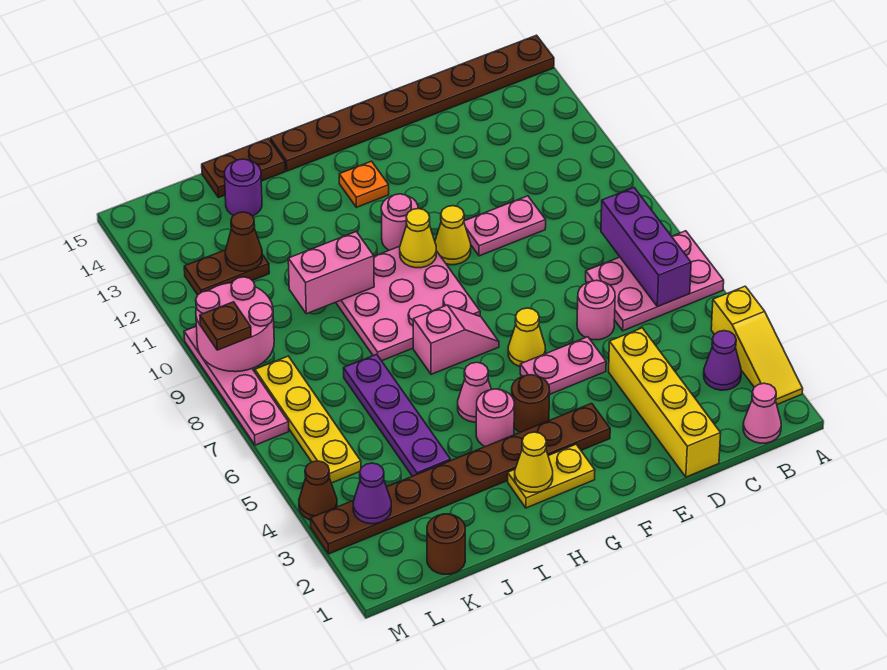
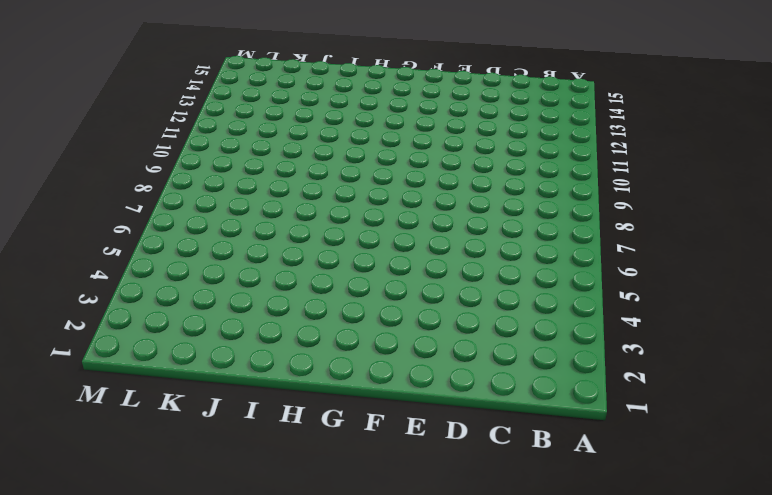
none -> yellow slope A2:A4 level 1 top 4
none -> pink plate A6:C7 level 1
none -> brown plate A15:H15 level 1
none -> pink cone B1 level 1

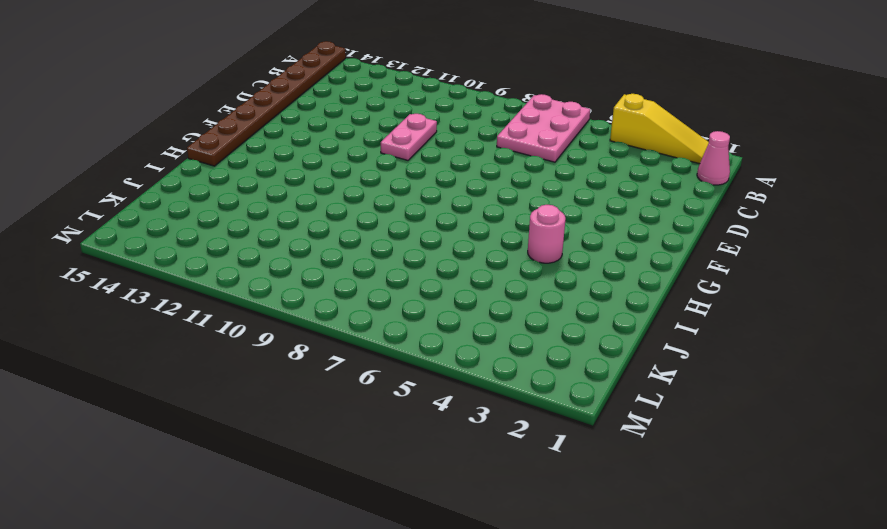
none -> purple cone B3 level 1
none -> yellow brick D1:D4 level 1
none -> pink round brick D6 level 1
none -> pink plate E5:F5 level 1

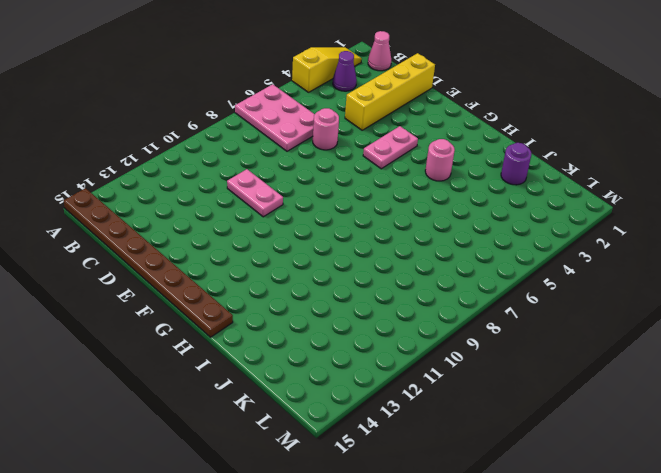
pink plate F4:F5 level 1 -> pink plate E5:F5 level 1
purple round brick J2 level 1 -> purple round brick J14 level 1
none -> brown plate F3:M3 level 1
none -> yellow cone F6 level 1
none -> yellow cone F10 level 1
none -> yellow plate G2:H2 level 1

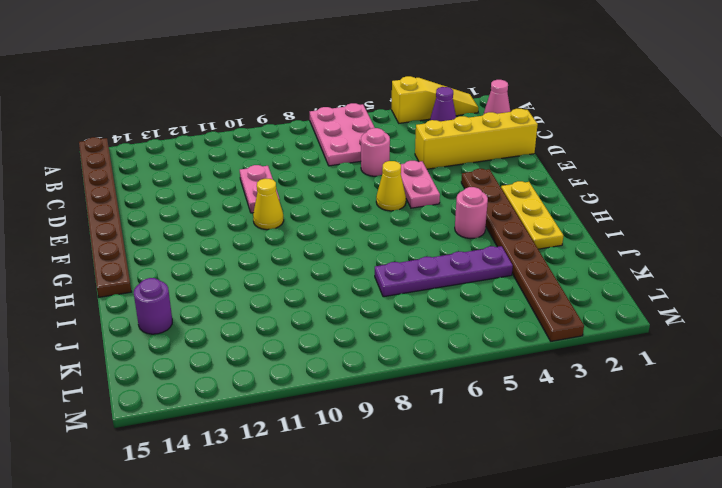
yellow plate G2:I2 level 1 -> yellow plate G2:H2 level 1
none -> brown round brick G4 level 1
none -> pink slope G7:H7 level 1 top H
none -> pink plate G8:I10 level 1
none -> pink round brick G11 level 1

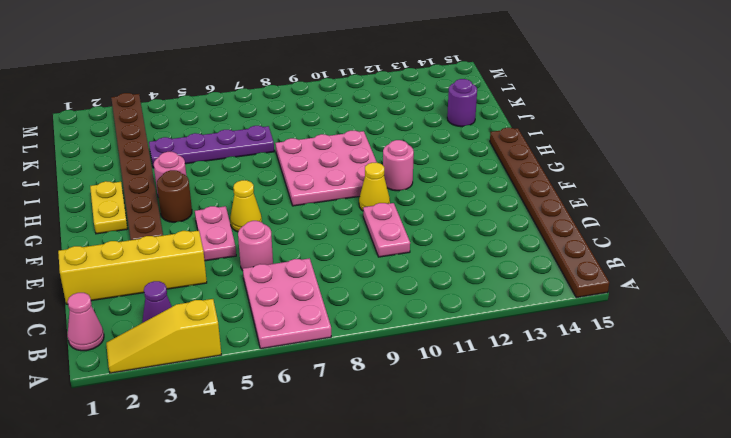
none -> pink slope G7:H7 level 1 top H
none -> orange plate G13 level 1
none -> pink cone H5 level 1
none -> brown plate I15:J15 level 1

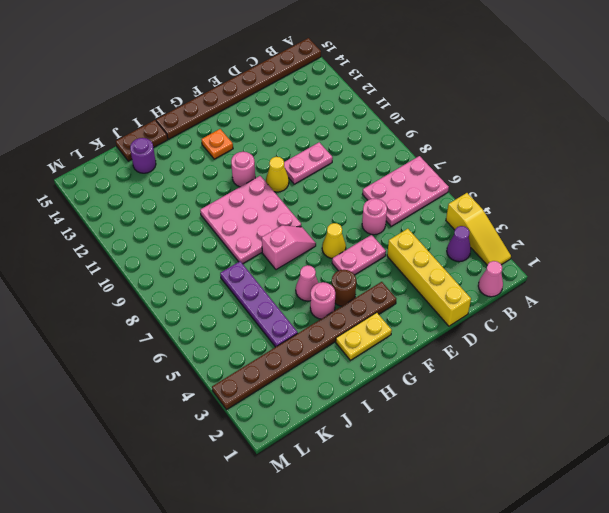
none -> brown round brick K1 level 1
none -> brown plate K12:L12 level 1
none -> yellow plate L5:L8 level 1
none -> brown cone M4 level 1

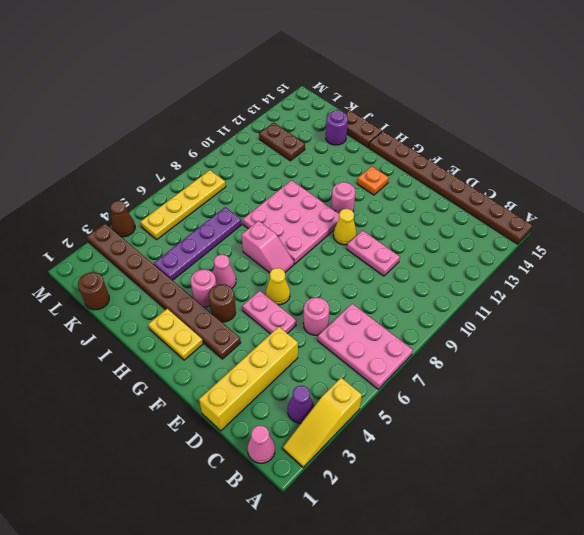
none -> pink plate M7:M10 level 1
none -> purple brick B6:B8 level 2
none -> yellow cone G10 level 2
none -> yellow cone H2 level 2

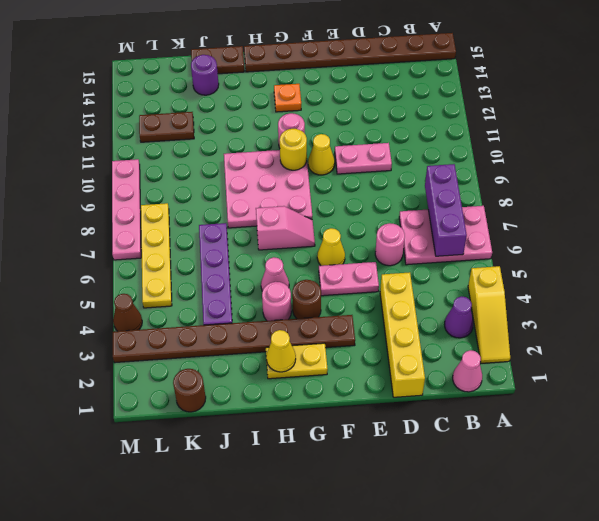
yellow round brick G10 level 2 -> yellow cone G10 level 2
none -> pink brick I10:J10 level 2
none -> brown cone K12 level 2
none -> purple cone L3 level 2
none -> pink round brick L9:M10 level 2

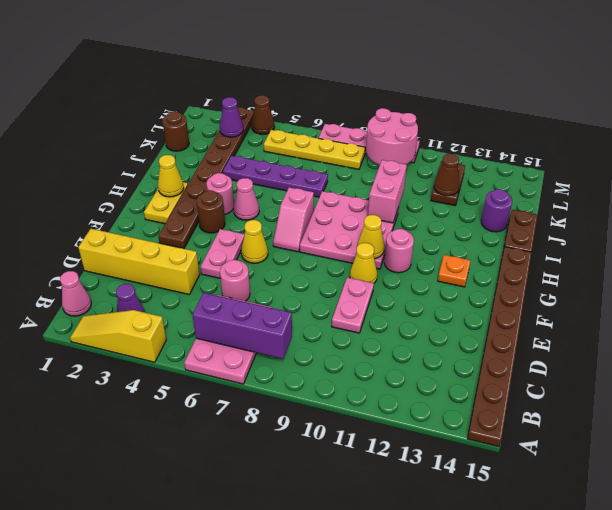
none -> brown plate M9 level 3

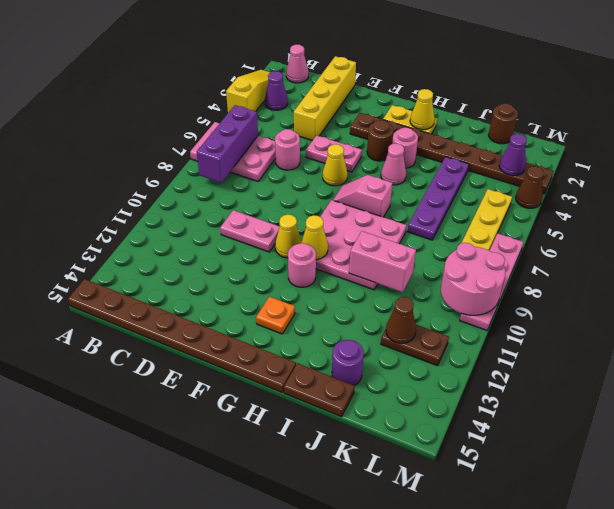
none -> brown plate M9 level 3

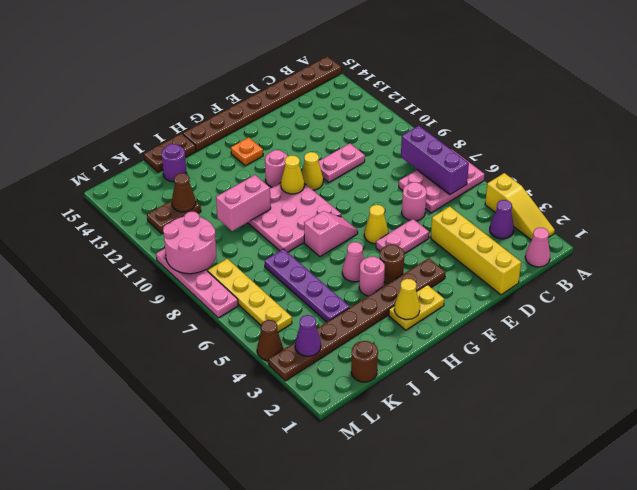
none -> brown plate M9 level 3

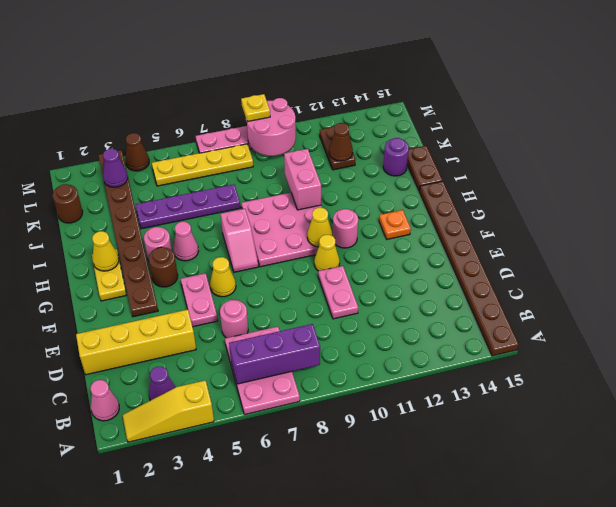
yellow plate M9 level 3 -> brown plate M9 level 3

